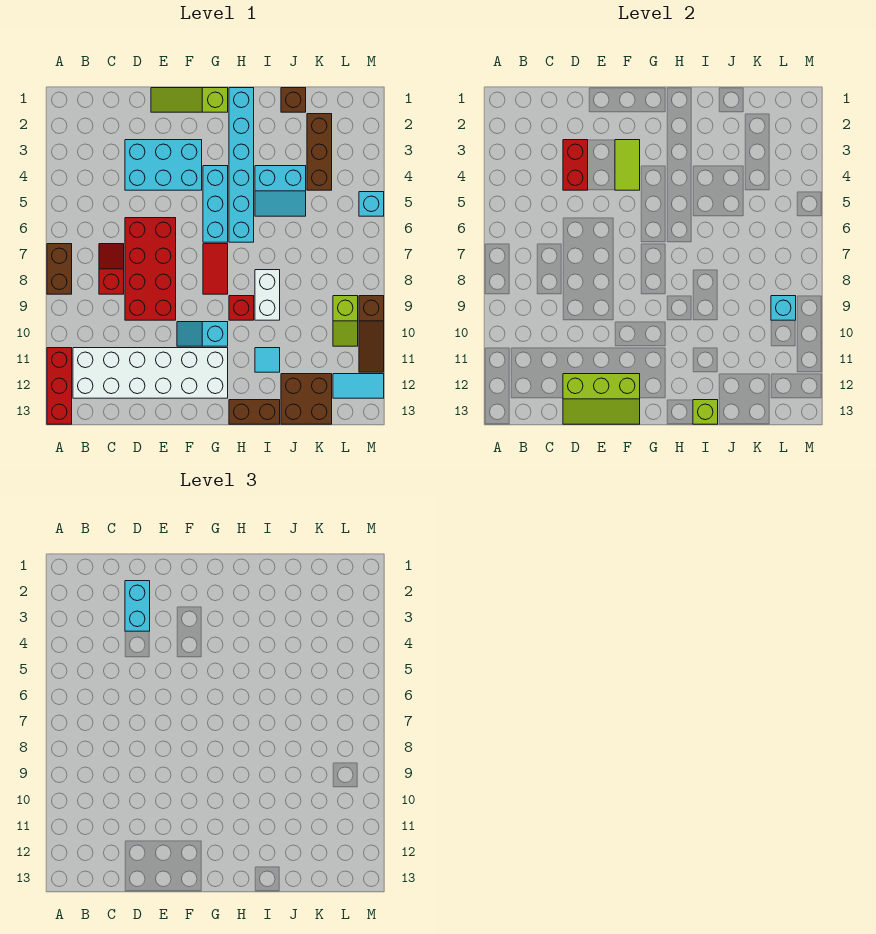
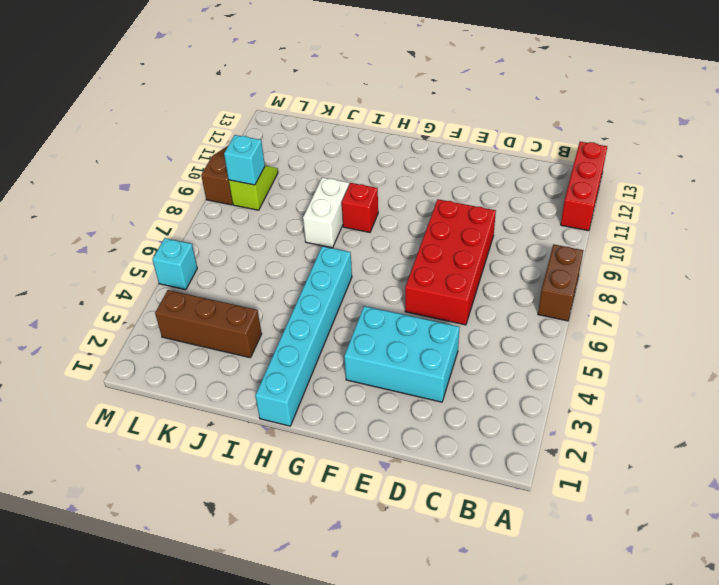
brown brick J3:L3 level 1 -> brown brick K2:K4 level 1
none -> white brick B11:G12 level 1
none -> red slope C7:C8 level 1 top 8
none -> lime slope E1:G1 level 1 top G

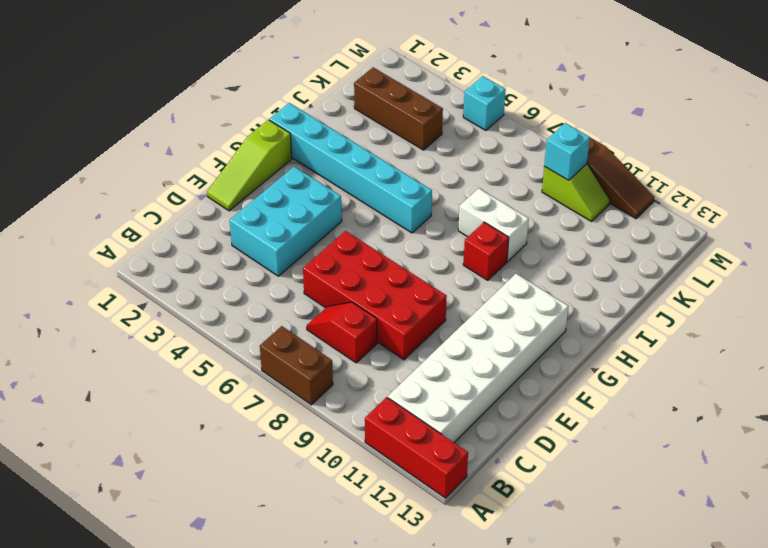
none -> cyan slope F10:G10 level 1 top G
none -> cyan brick G4:G6 level 1
none -> red tile G7:G8 level 1

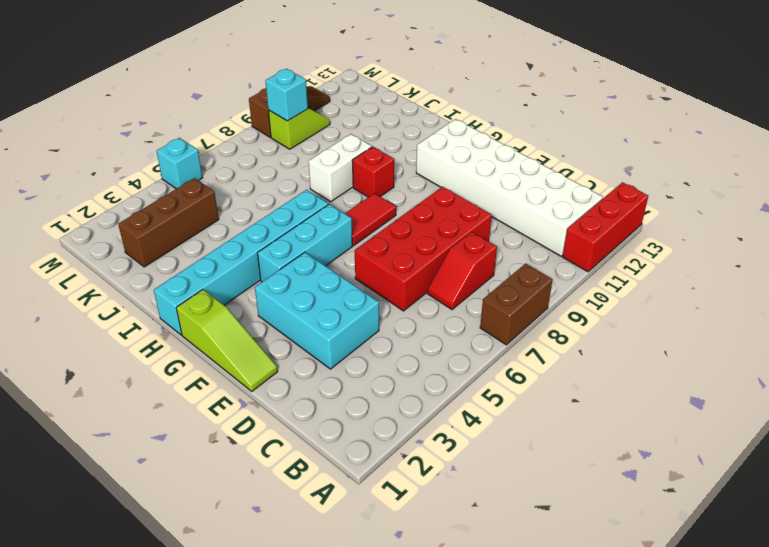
none -> cyan slope F10:G10 level 1 top G
none -> brown brick H13:I13 level 1
none -> cyan slope I4:J5 level 1 top 4

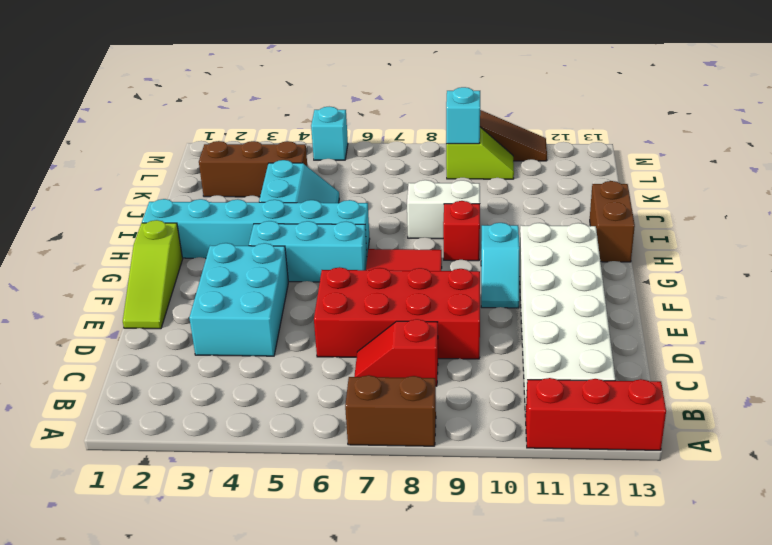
none -> cyan tile I11 level 1
none -> brown brick J1 level 1
none -> brown brick J12:K13 level 1

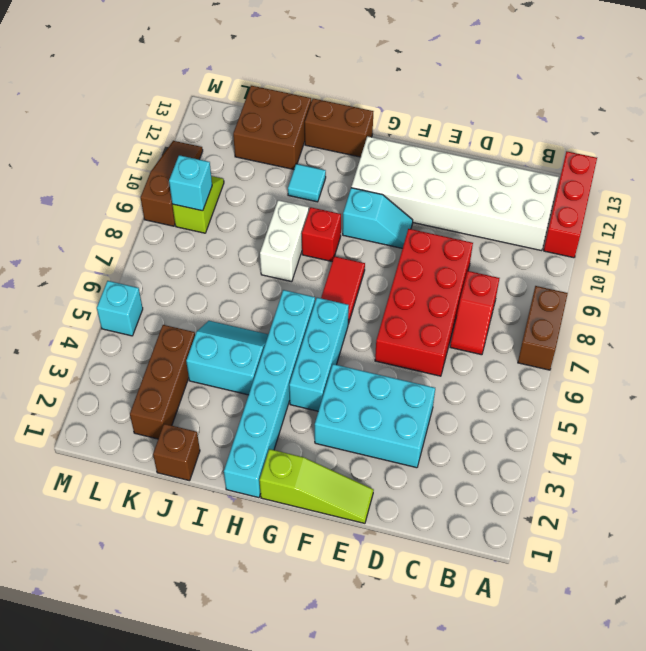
none -> cyan tile L12:M12 level 1
none -> red brick D3:D4 level 2
none -> lime slope D12:F13 level 2 top 12

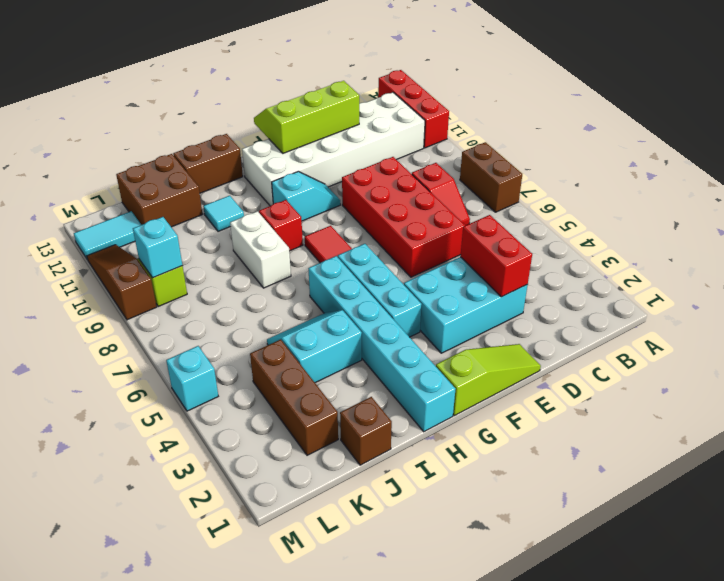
none -> lime tile F3:F4 level 2
none -> lime brick I13 level 2
none -> cyan brick D2:D3 level 3

